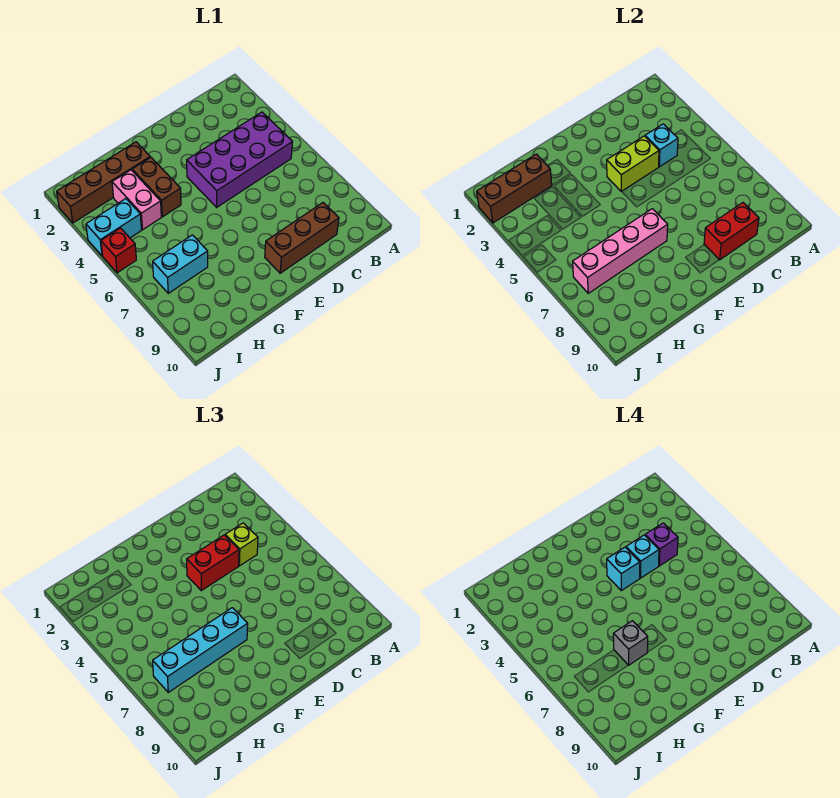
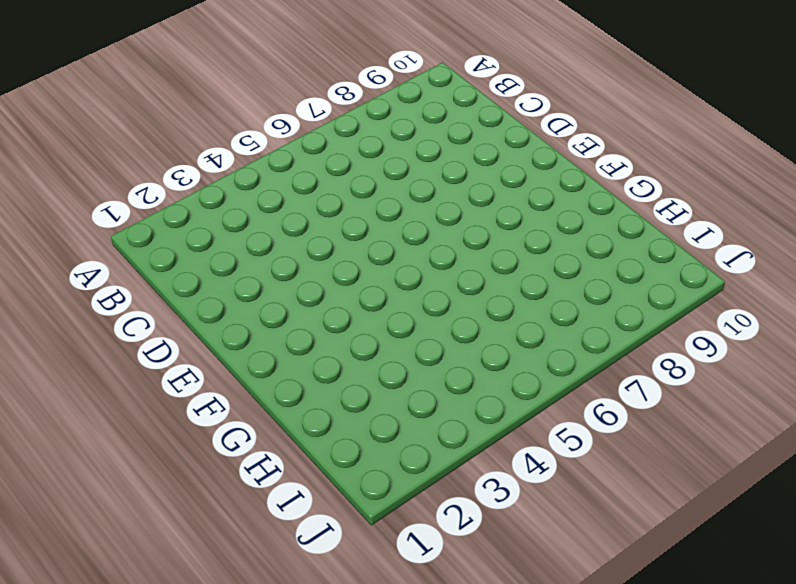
none -> purple brick B4:E5 level 1
none -> brown brick C9:E9 level 1
none -> brown brick G2:J2 level 1

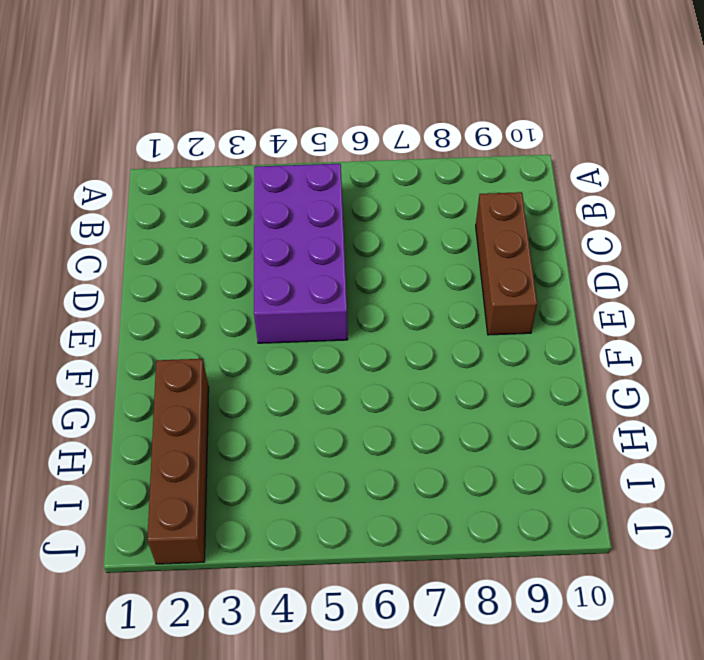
none -> brown brick G3:G4 level 1
none -> pink brick H3:H4 level 1
none -> cyan brick H7:I7 level 1

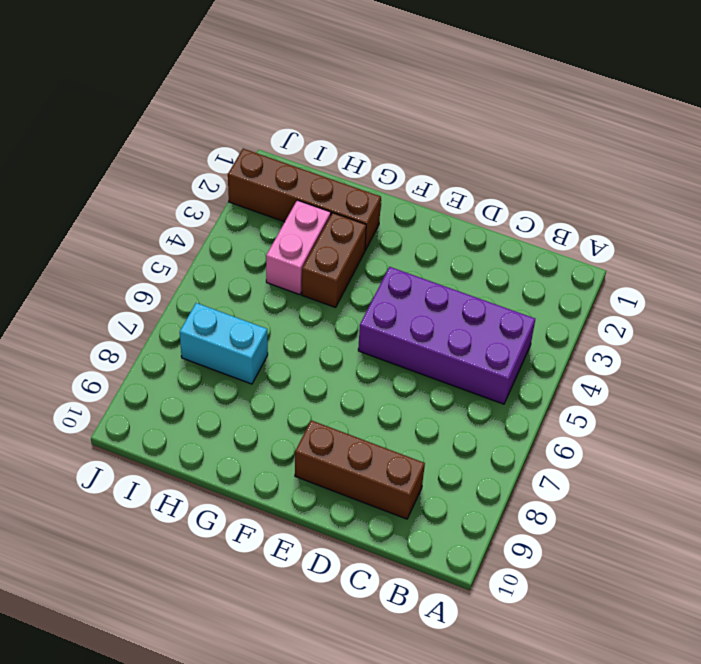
none -> cyan brick I4:J4 level 1
none -> red brick J5 level 1
none -> cyan brick C4 level 2

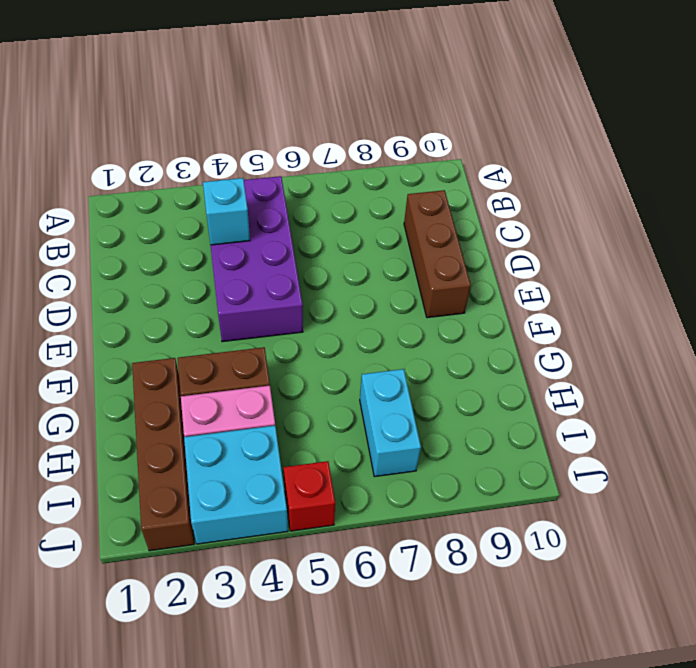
cyan brick I3:J4 level 1 -> cyan brick I4:J4 level 1
none -> red brick C9:D9 level 2
none -> lime brick D4:E4 level 2
none -> pink brick F7:I7 level 2

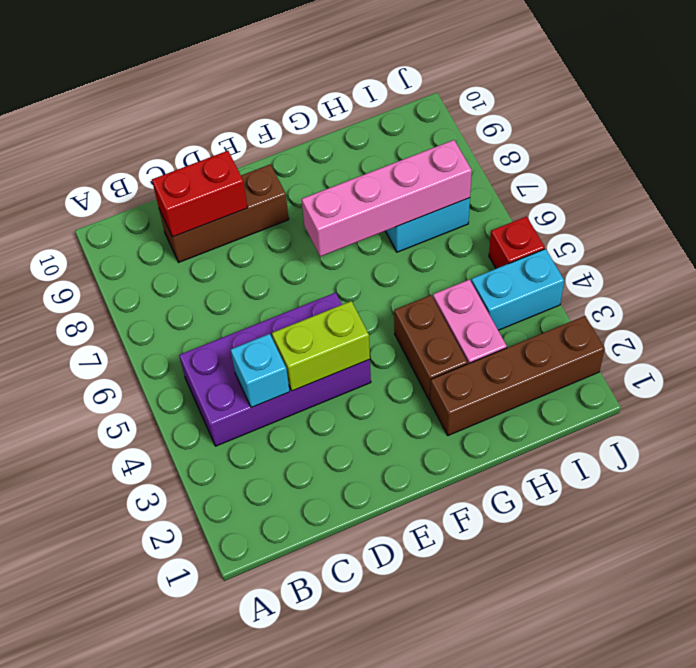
none -> brown brick H2:J2 level 2
none -> lime brick C4 level 3
none -> red brick D4:E4 level 3

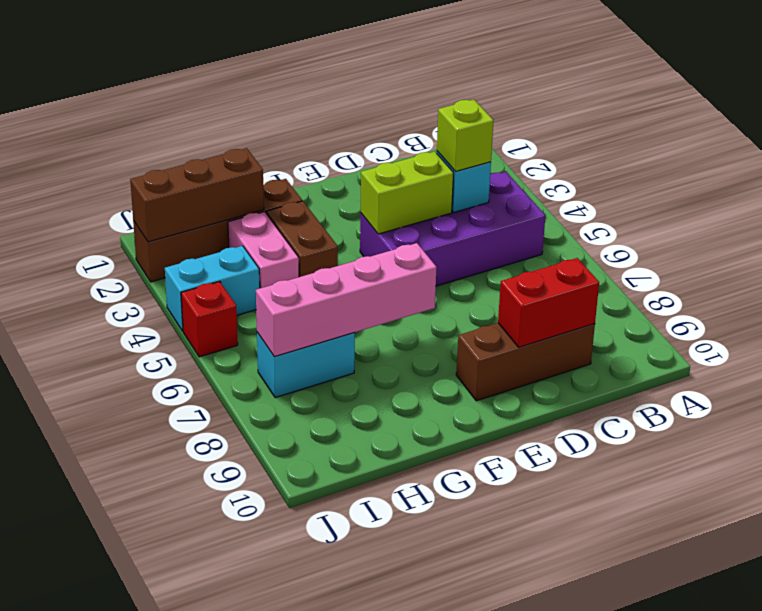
none -> red brick D4:E4 level 3
none -> cyan brick F7:I7 level 3
none -> purple brick C4 level 4

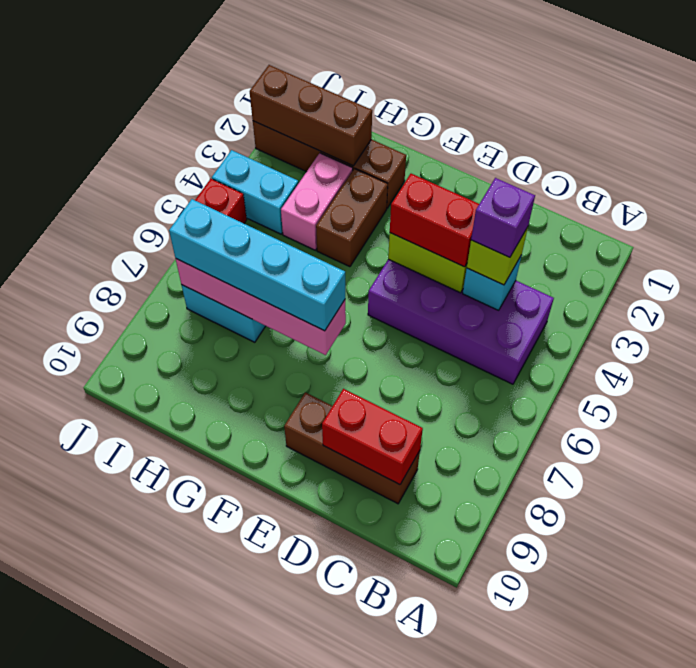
none -> cyan brick D4 level 4
none -> cyan brick E4 level 4
none -> grey brick G7 level 4

